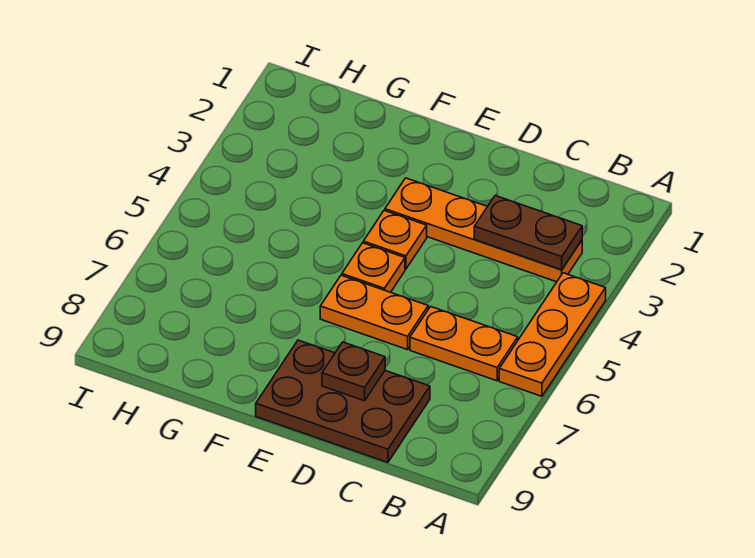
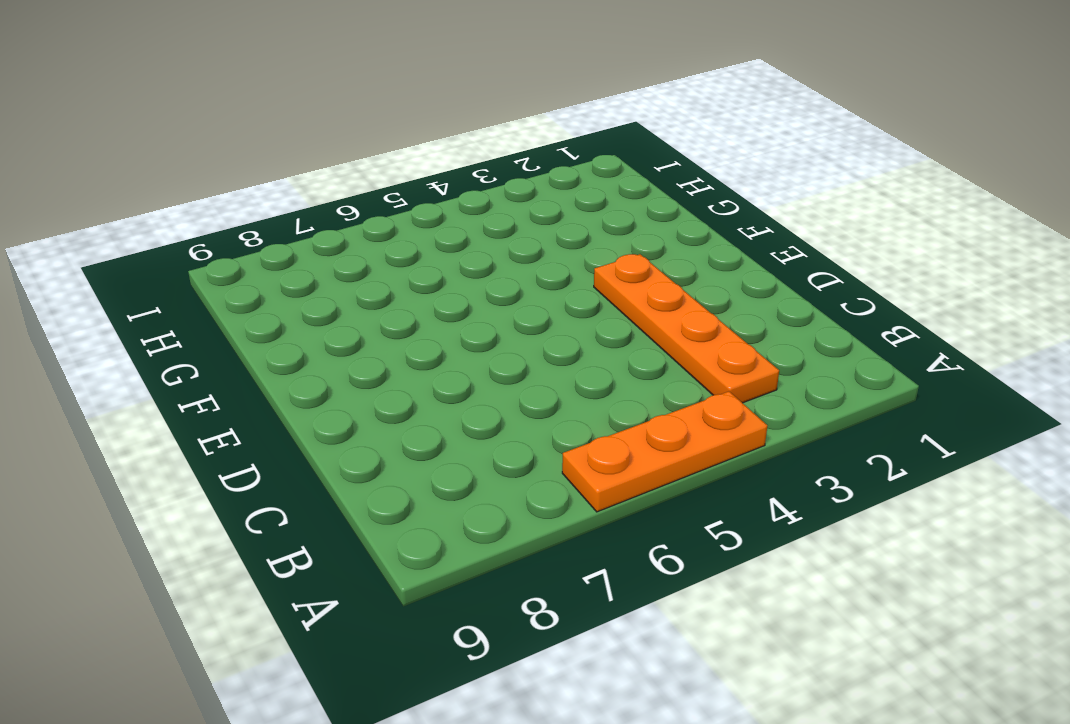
none -> orange plate B6:C6 level 1
none -> brown plate C8:E9 level 1

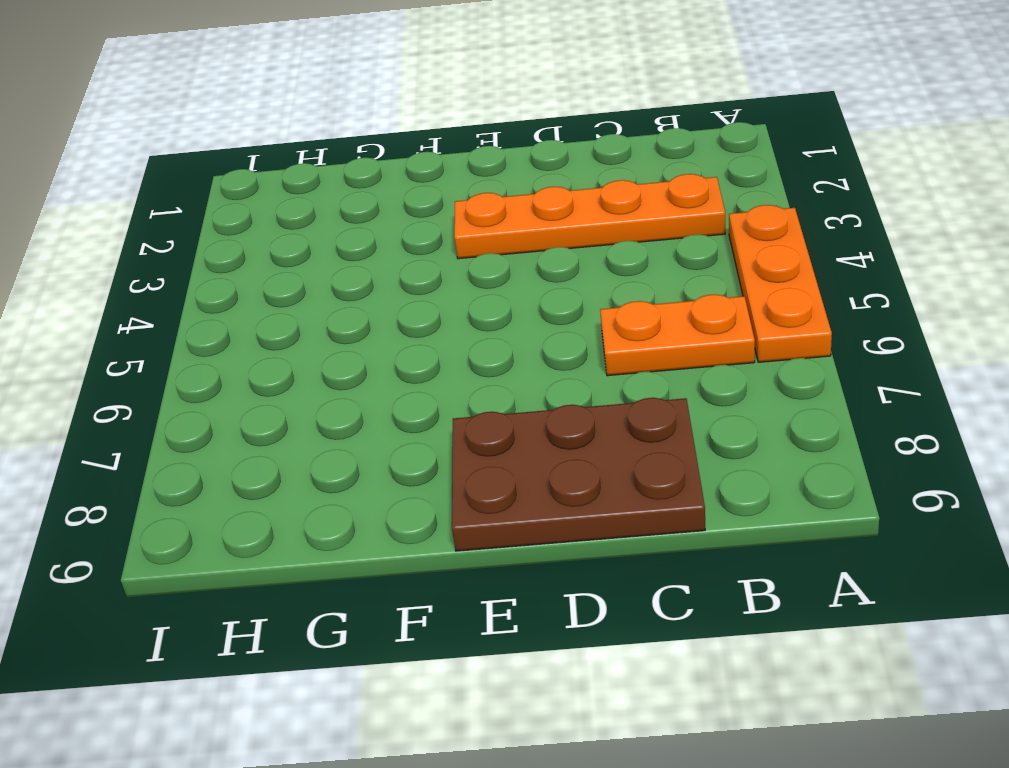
none -> orange plate D6:E6 level 1
none -> orange plate E4 level 1

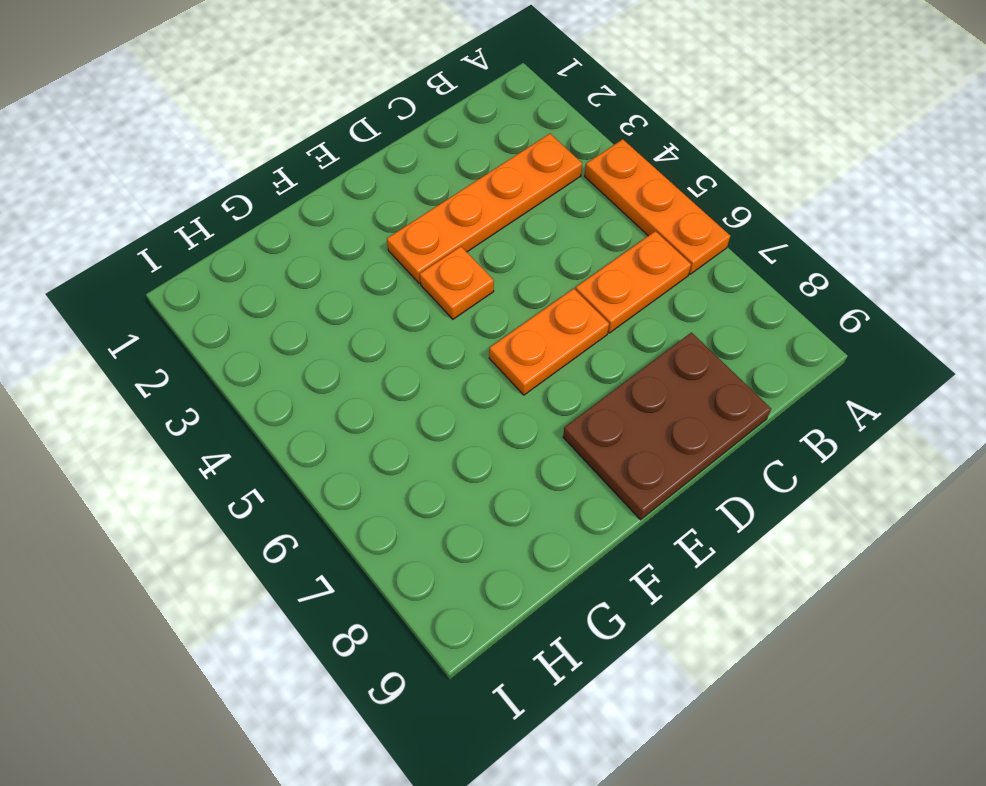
none -> orange plate E5 level 1
none -> brown plate B3:C3 level 2

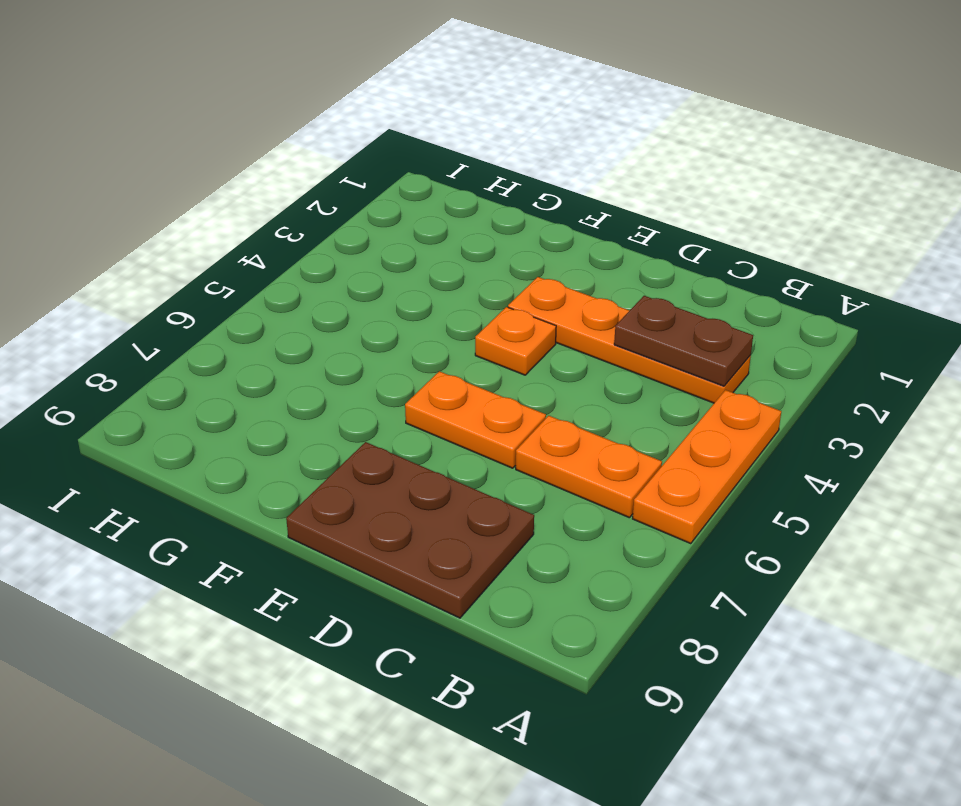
none -> orange plate E5 level 1
none -> brown plate D8 level 2

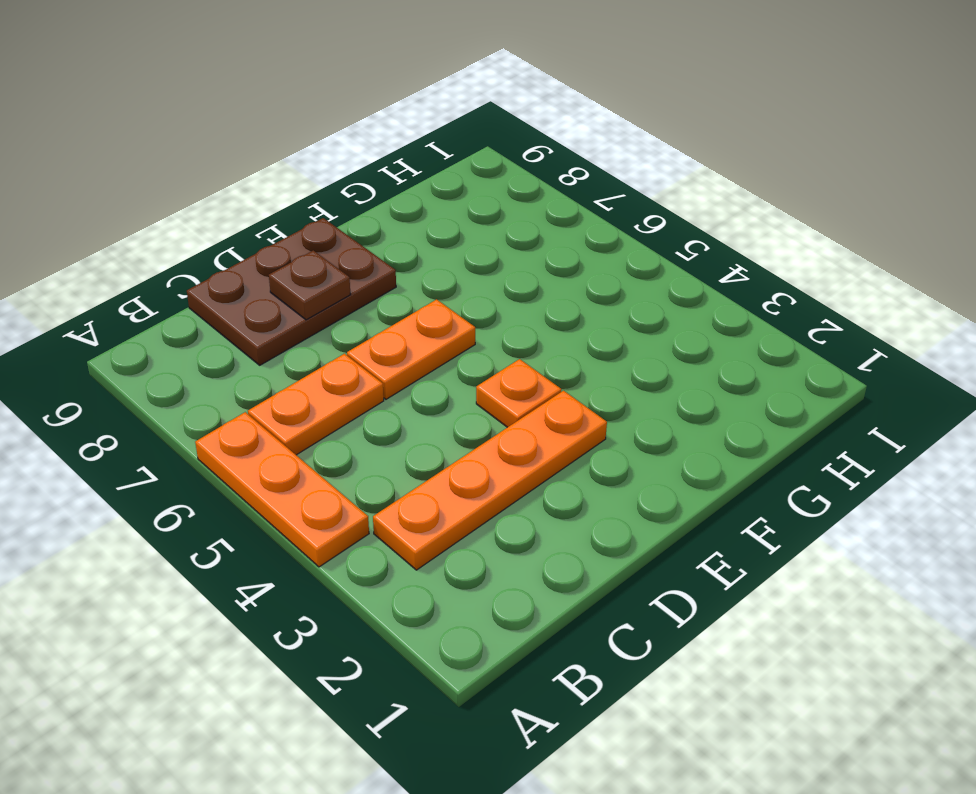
none -> orange plate E5 level 1
none -> brown plate B3:C3 level 2

